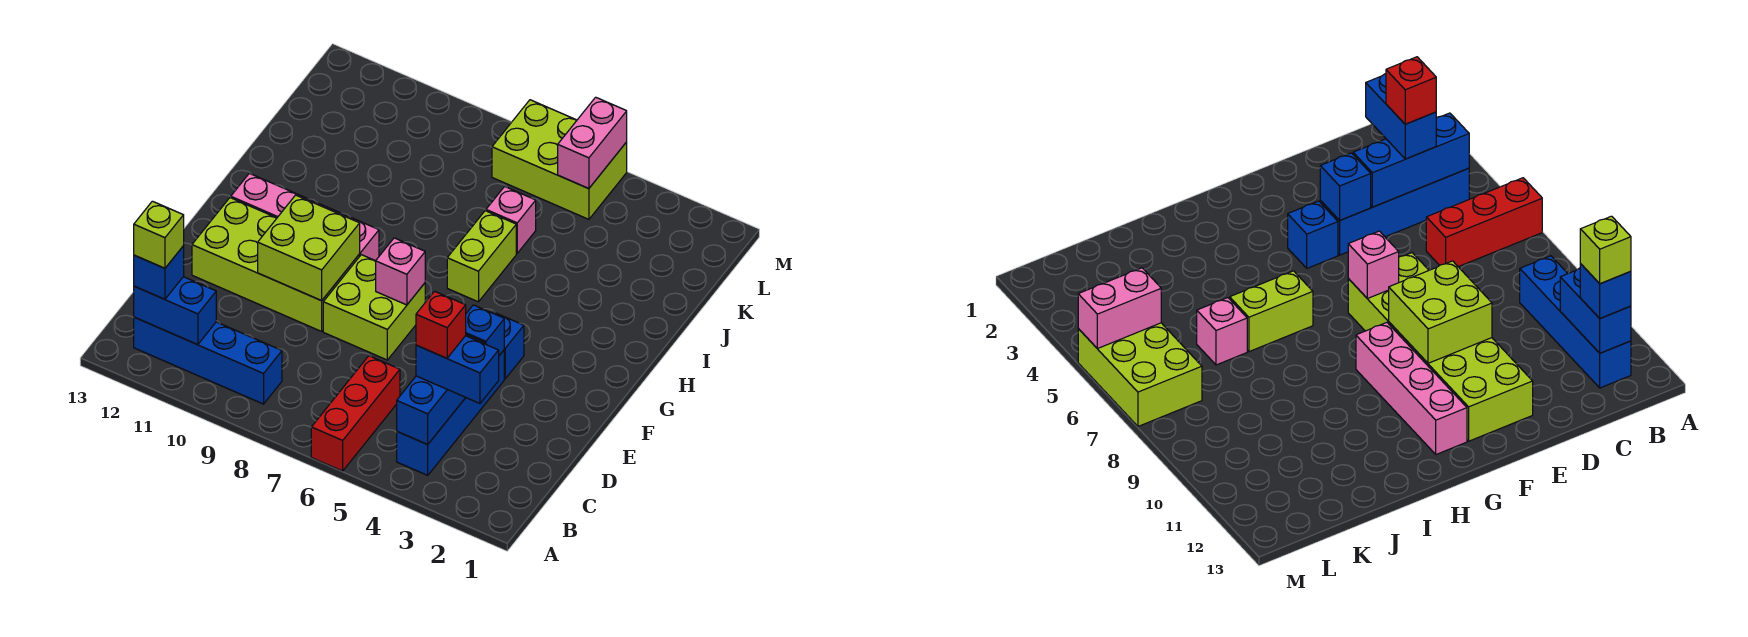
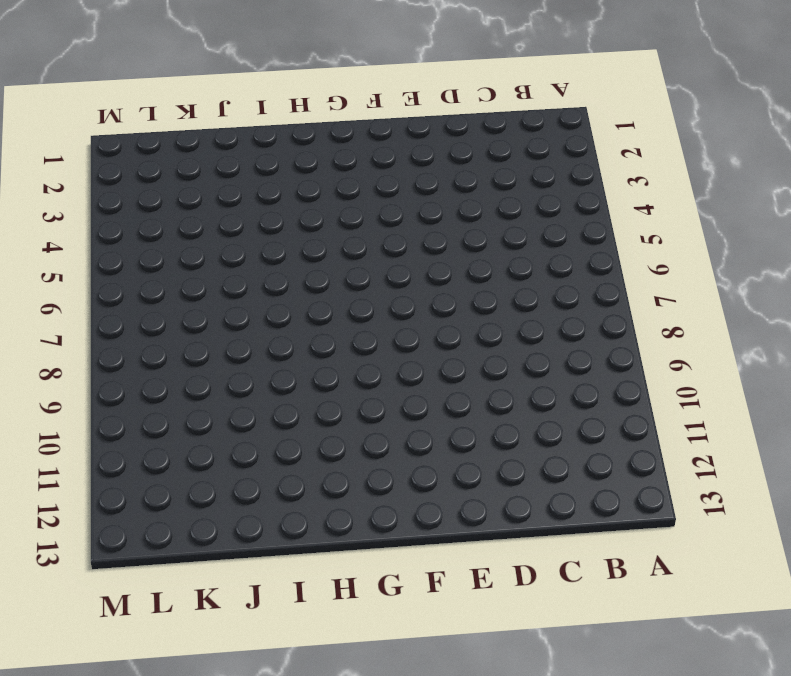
none -> red brick A6:C6 level 1
none -> blue brick B4:E4 level 1
none -> blue brick B9:B12 level 1

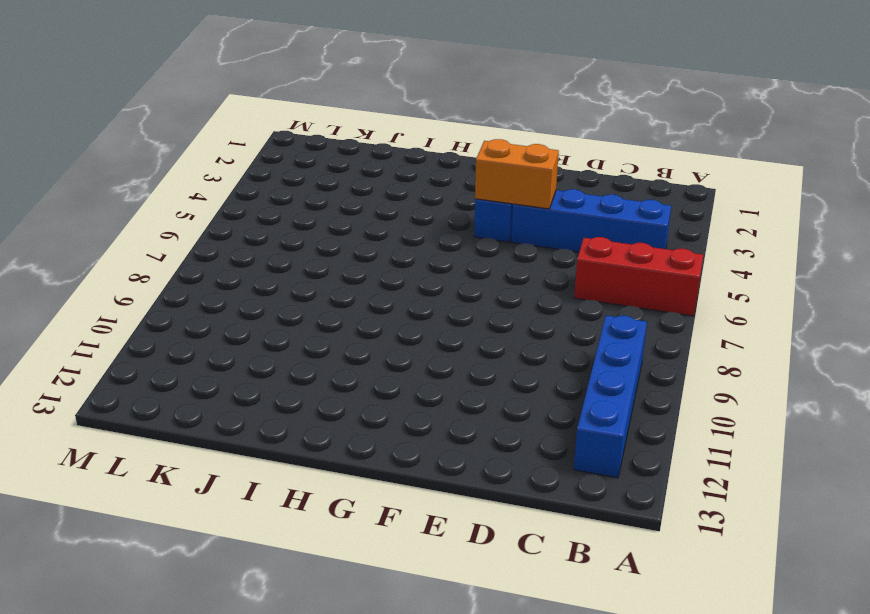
orange brick E4:F4 level 2 -> blue brick E4 level 2
none -> lime brick E7:F8 level 1
none -> lime brick E9:F12 level 1
none -> pink brick G9:G12 level 1

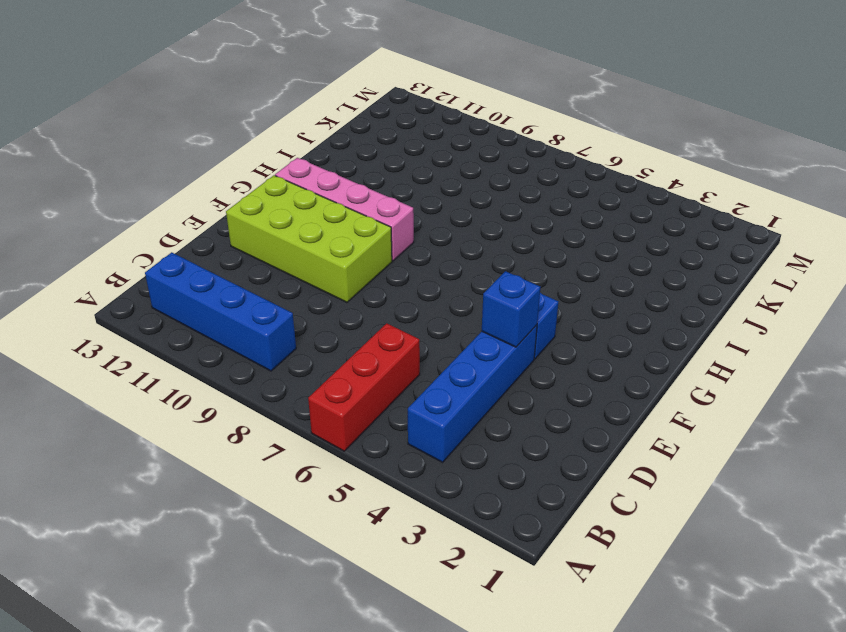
none -> lime brick E7:F8 level 1
none -> lime brick H6:I6 level 1
none -> pink brick J6 level 1

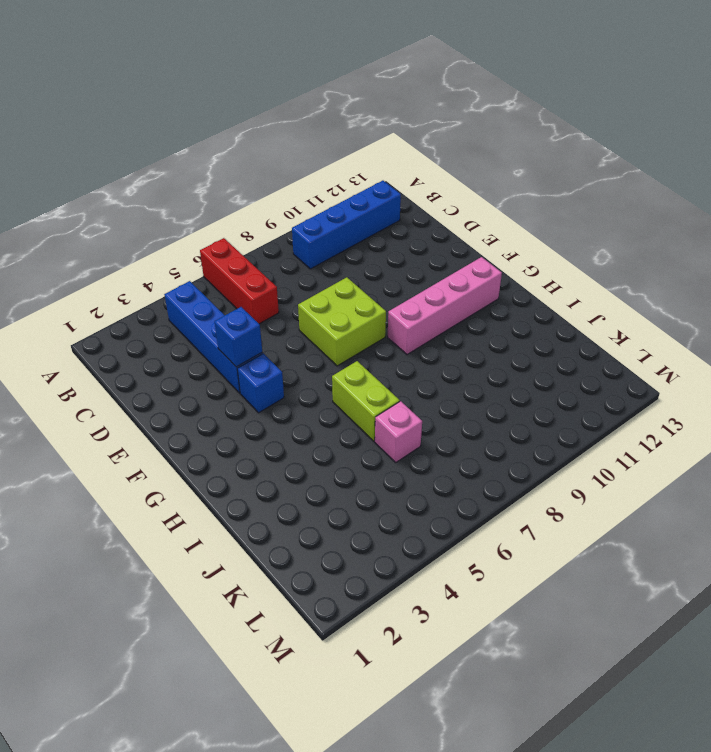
none -> lime brick E9:F12 level 1
none -> lime brick L5:M7 level 1
none -> blue brick B4:D4 level 2

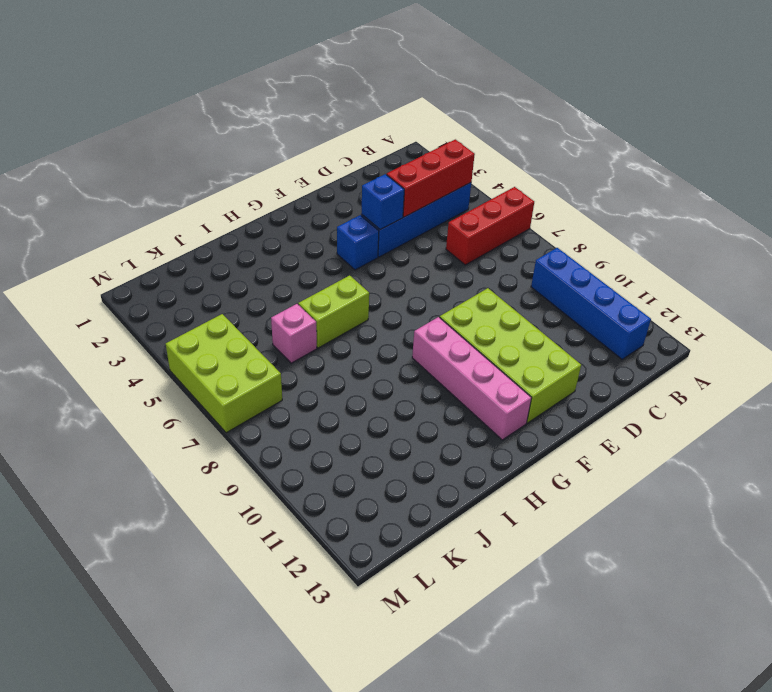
red brick B4:D4 level 2 -> blue brick B4:D4 level 2
none -> lime brick E7:F8 level 1
none -> blue brick B11:B12 level 2
none -> lime brick E9:F10 level 2

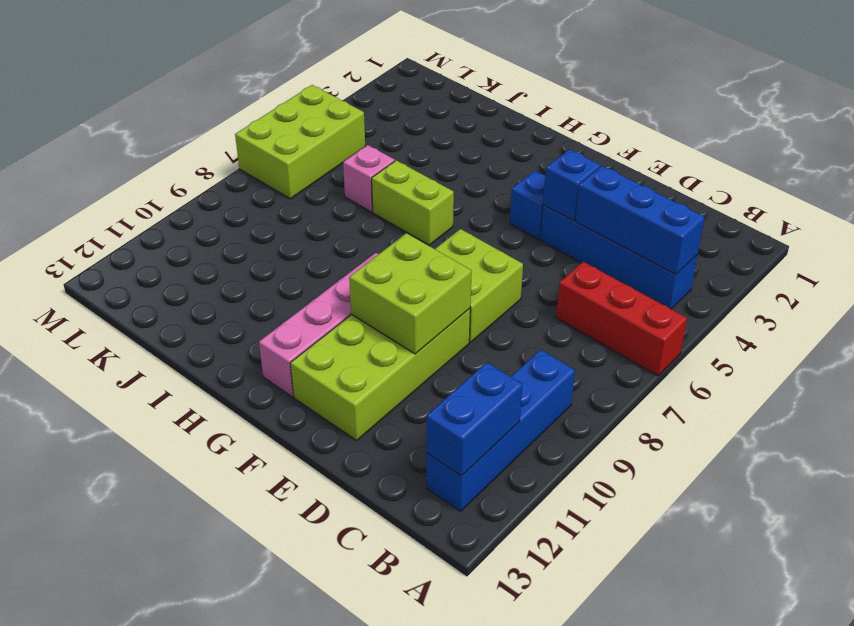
none -> pink brick F7 level 2
none -> pink brick L5:M5 level 2
none -> blue brick B12 level 3

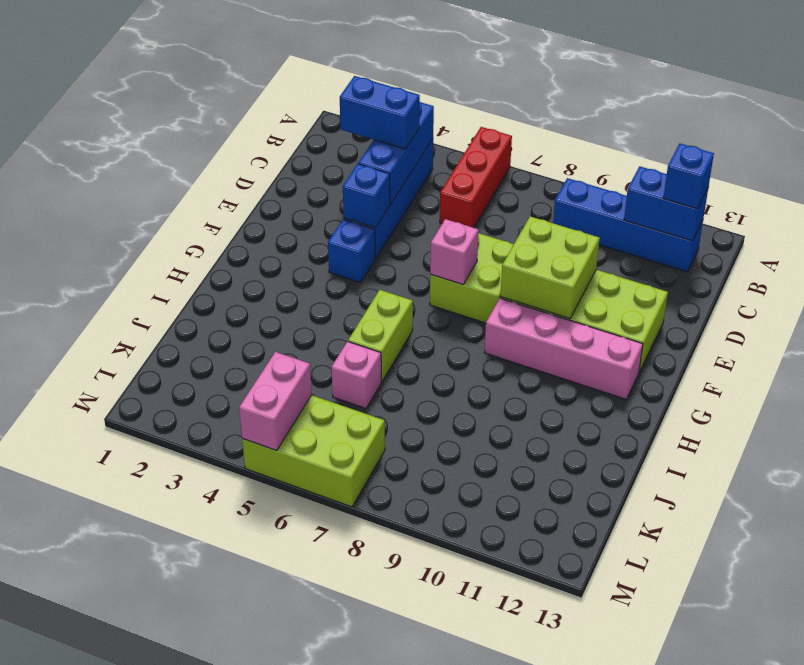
none -> lime brick B12 level 4
none -> red brick C4 level 4

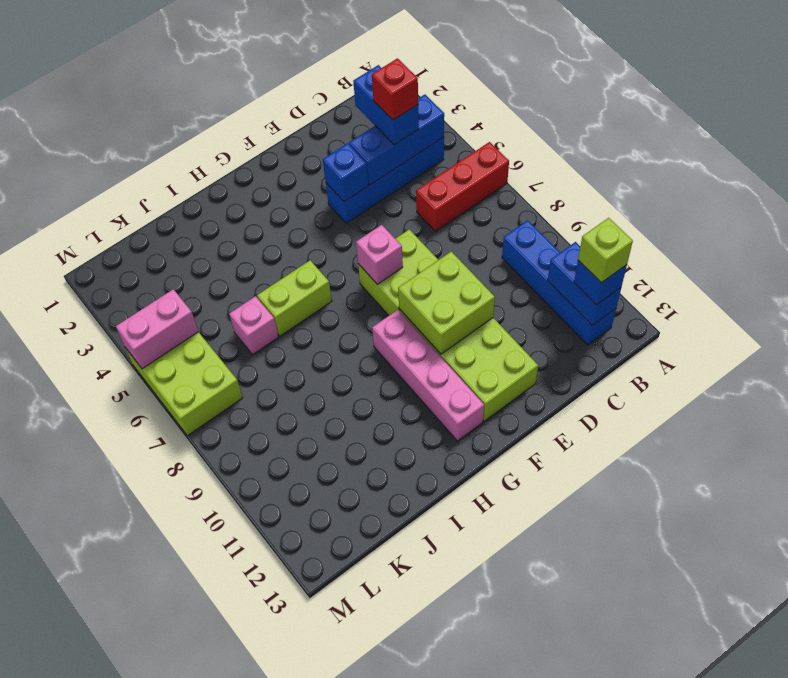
none -> blue brick F4 level 1

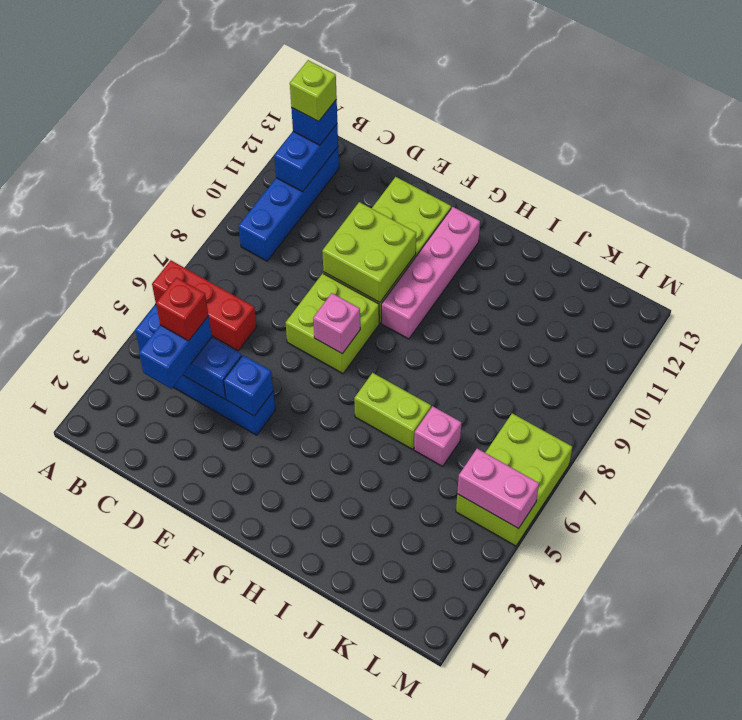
none -> blue brick F4 level 1

